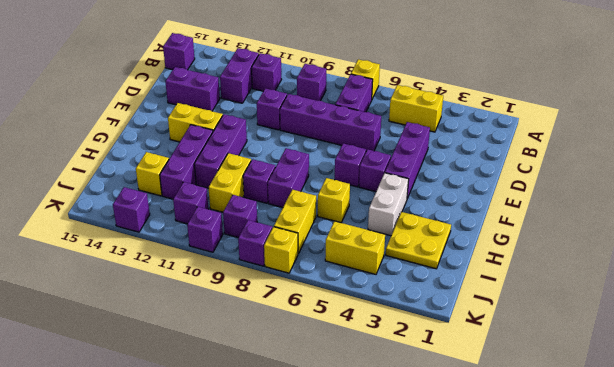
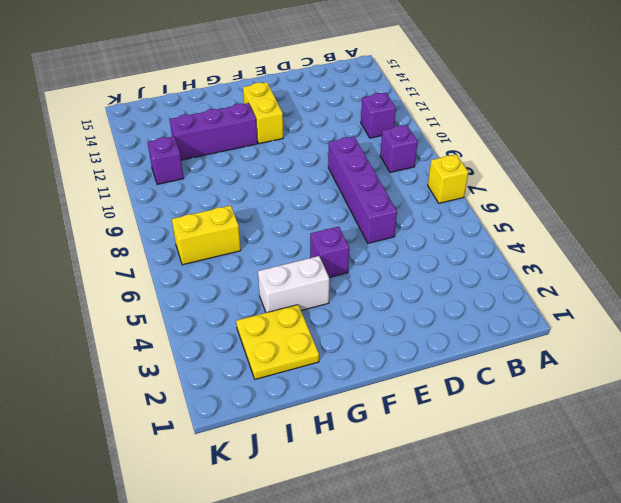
none -> yellow brick B4:B5 level 1
none -> purple brick B7:C7 level 1
none -> purple brick B12:C12 level 1
none -> purple brick B15 level 1

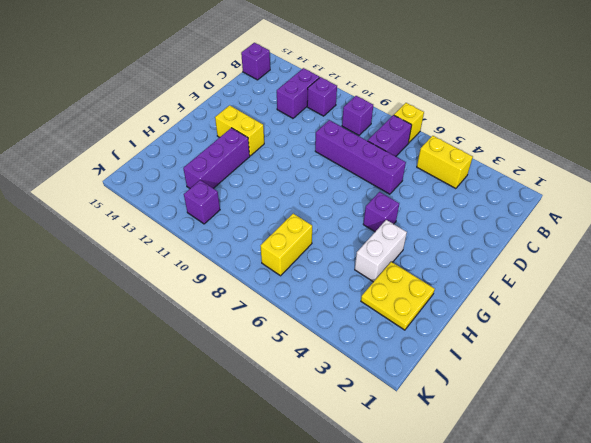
none -> purple brick D4:F4 level 1
none -> purple brick D10 level 1
none -> purple brick D13:D14 level 1
none -> purple brick F6 level 1

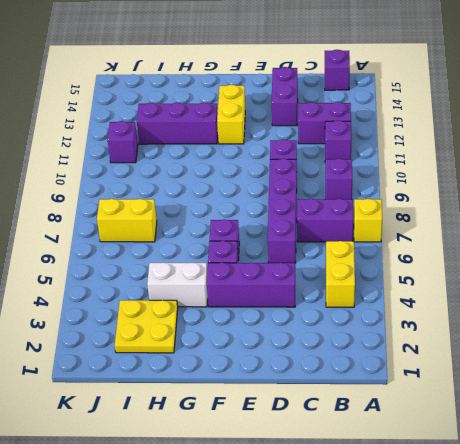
none -> purple brick F11:H11 level 1
none -> purple brick G8:H8 level 1
none -> yellow brick H6 level 1
none -> purple brick H9 level 1

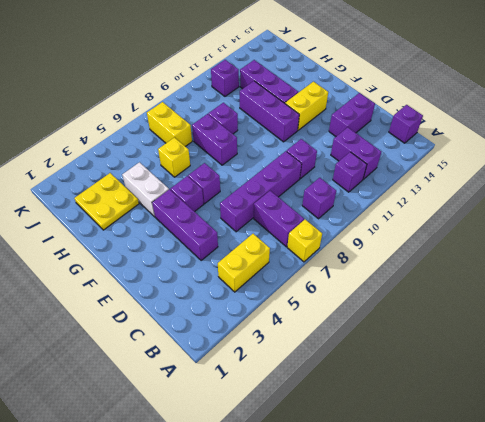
none -> yellow brick H10:I10 level 1
none -> yellow brick I13 level 1
none -> yellow brick J4:J5 level 1
none -> purple brick J9 level 1

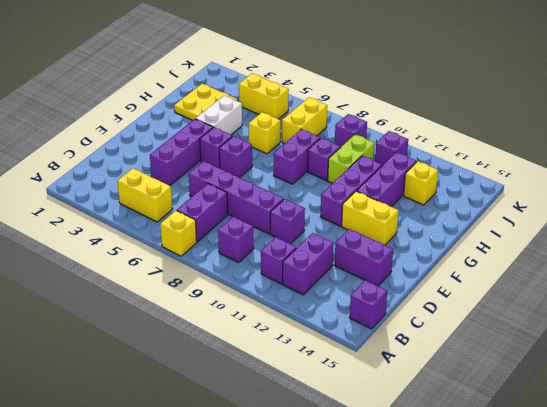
lime brick H10:I10 level 1 -> yellow brick H10:I10 level 1
none -> yellow brick K7 level 1
none -> purple brick K8 level 1
none -> purple brick K10 level 1
none -> purple brick K13 level 1

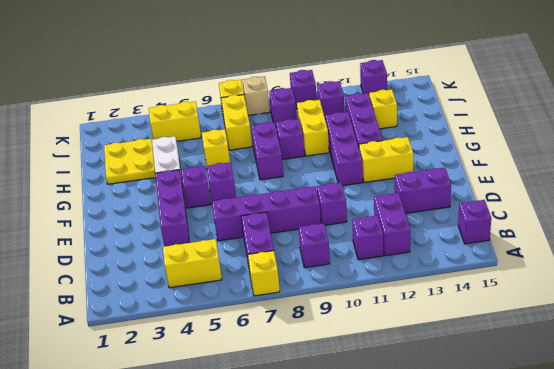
tan brick K8 level 1 -> purple brick K8 level 1

